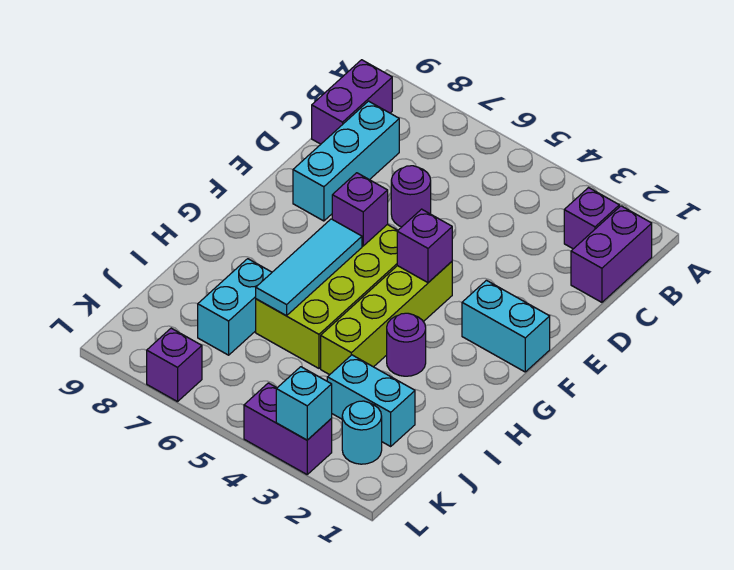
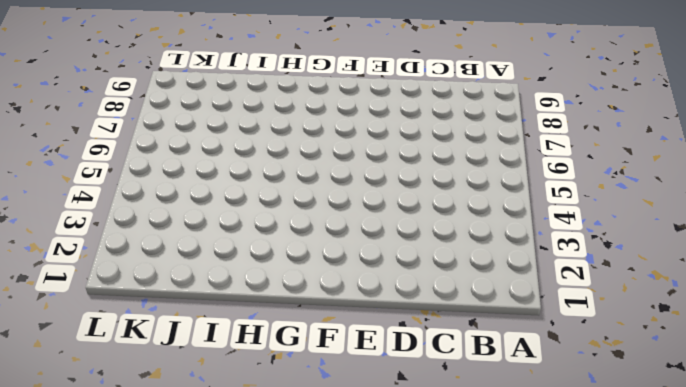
none -> purple brick B1:C1 level 1
none -> purple brick B2 level 1
none -> purple brick B9:C9 level 1

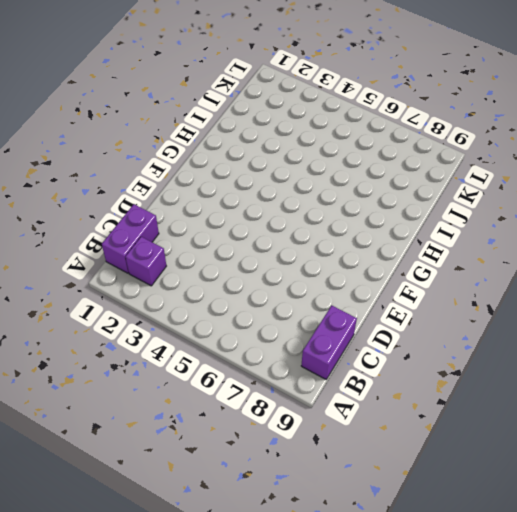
none -> cyan brick C8:E8 level 1
none -> purple round brick D6 level 1
none -> cyan brick F1:F2 level 1

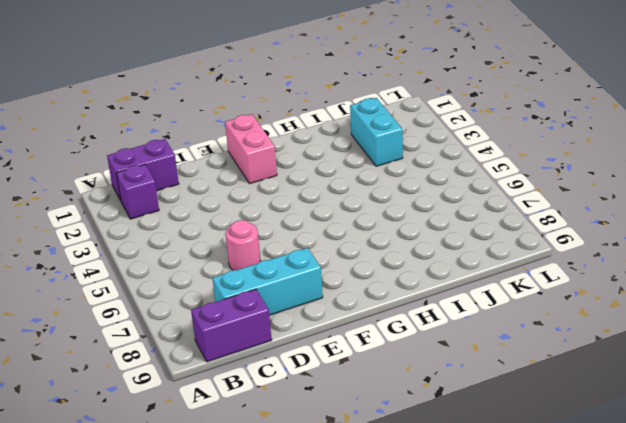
pink round brick D6 level 1 -> purple round brick D6 level 1
pink brick F1:F2 level 1 -> cyan brick F1:F2 level 1
none -> lime brick F4:I4 level 1
none -> lime brick F5:I6 level 1
none -> purple round brick H3 level 1

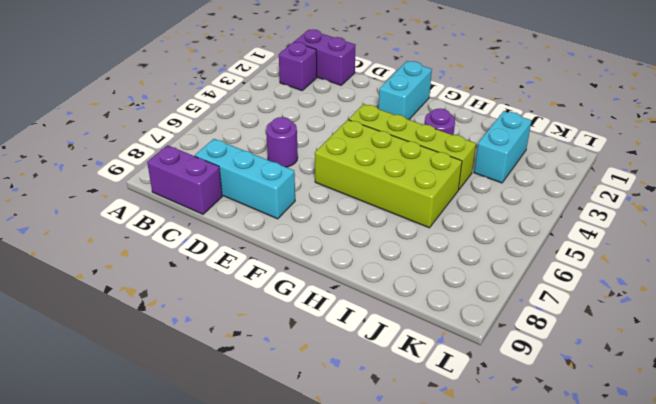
none -> cyan brick I7:J7 level 1
none -> cyan round brick K2 level 1
none -> purple brick L3:L4 level 1

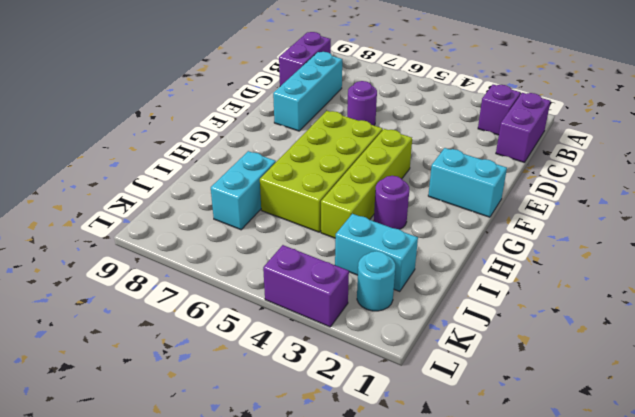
none -> purple brick L7 level 1
none -> purple brick F4 level 2
none -> purple brick F6 level 2

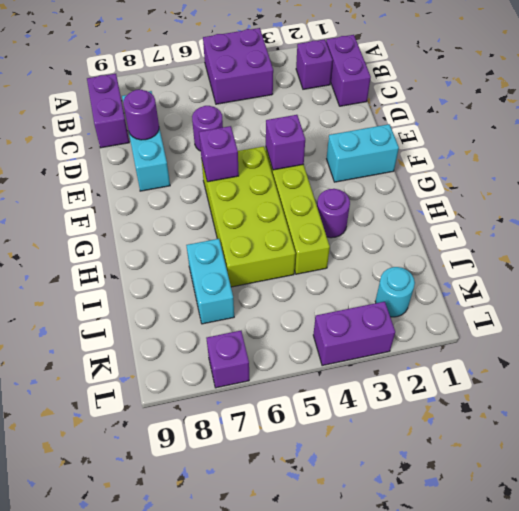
purple brick A4:B5 level 1 -> none
purple round brick D8 level 2 -> none
none -> cyan brick J2:J3 level 1
none -> cyan tile G6:I6 level 2
none -> cyan brick L3 level 2

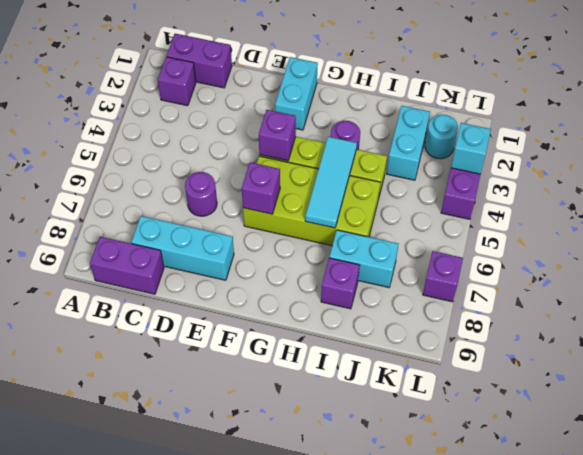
cyan tile H4:H6 level 2 -> cyan tile G6:I6 level 2
purple brick I8 level 1 -> none

